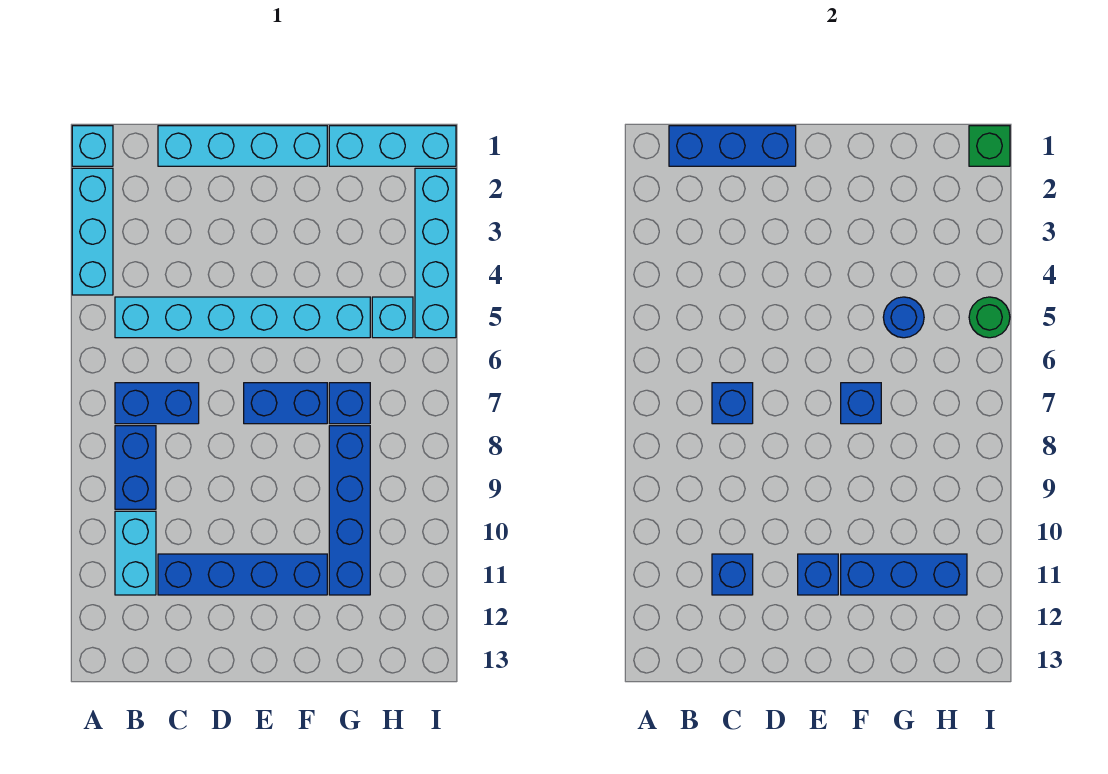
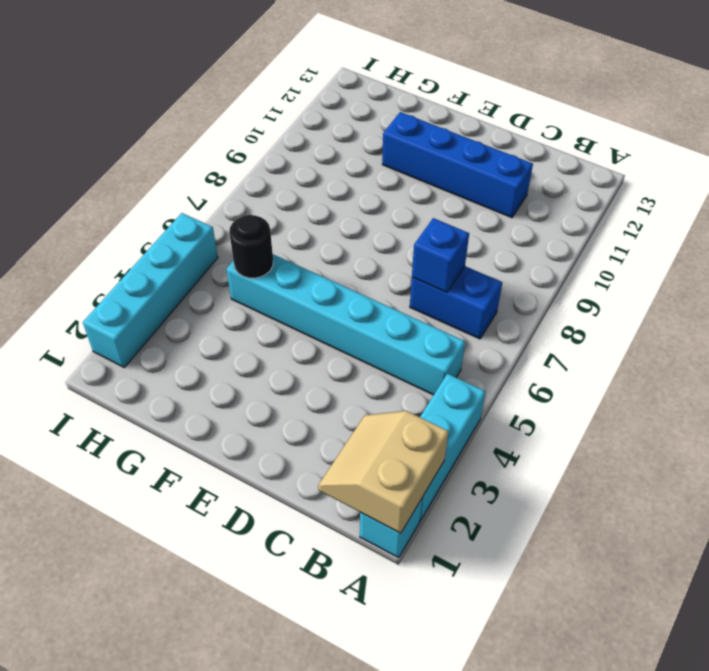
tan slope A1:B2 level 2 top A -> blue brick B1:D1 level 2
black round brick G5 level 2 -> blue round brick G5 level 2
none -> blue brick B8:B9 level 1
none -> cyan brick B10:B11 level 1
none -> cyan brick C1:F1 level 1

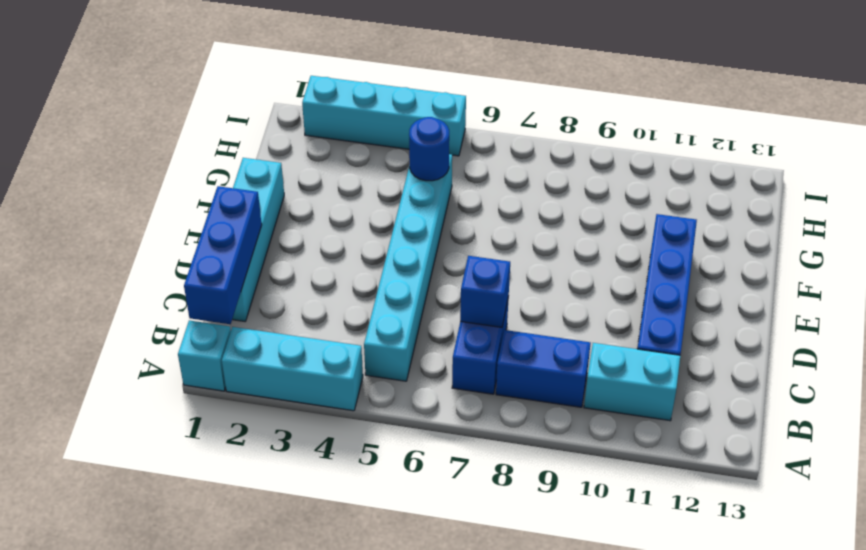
none -> blue brick E7:F7 level 1
none -> cyan brick G1:I1 level 1
none -> blue brick G7 level 1

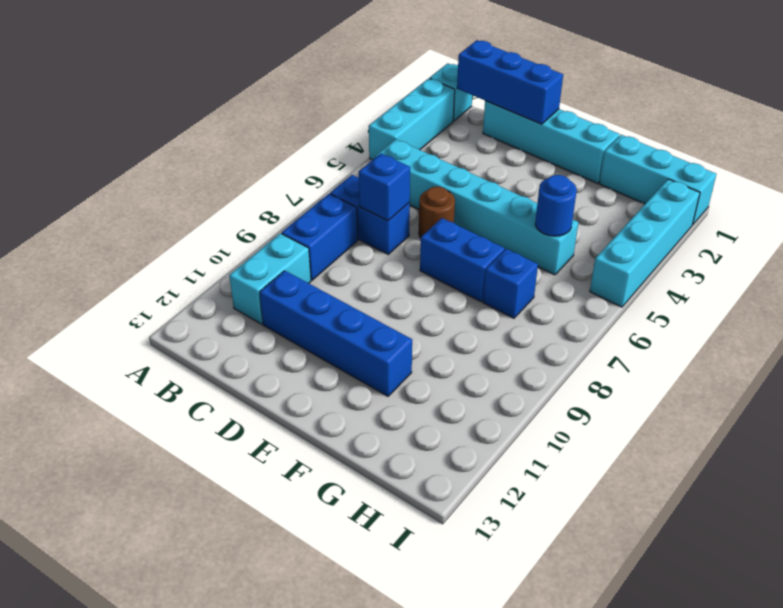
brown round brick D6 level 1 -> none
none -> blue brick G8:G11 level 1
none -> cyan brick H5 level 1
none -> blue brick C11 level 2

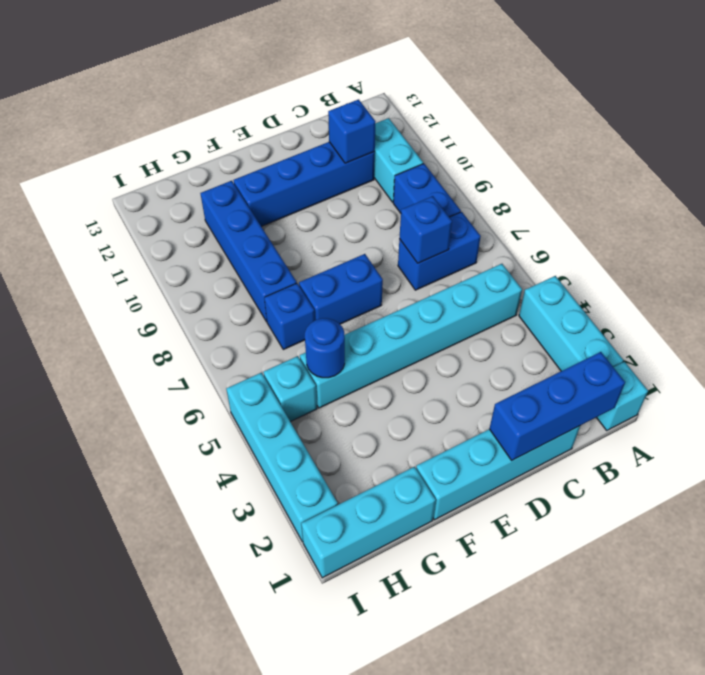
none -> blue brick E11 level 2
none -> blue brick F7 level 2
none -> blue brick F11:H11 level 2

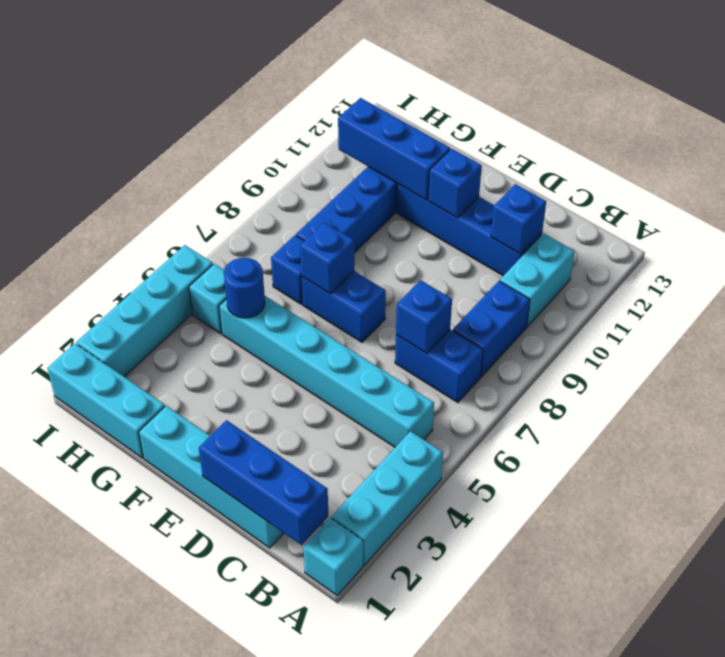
none -> green brick I1 level 2
none -> green round brick I5 level 2

